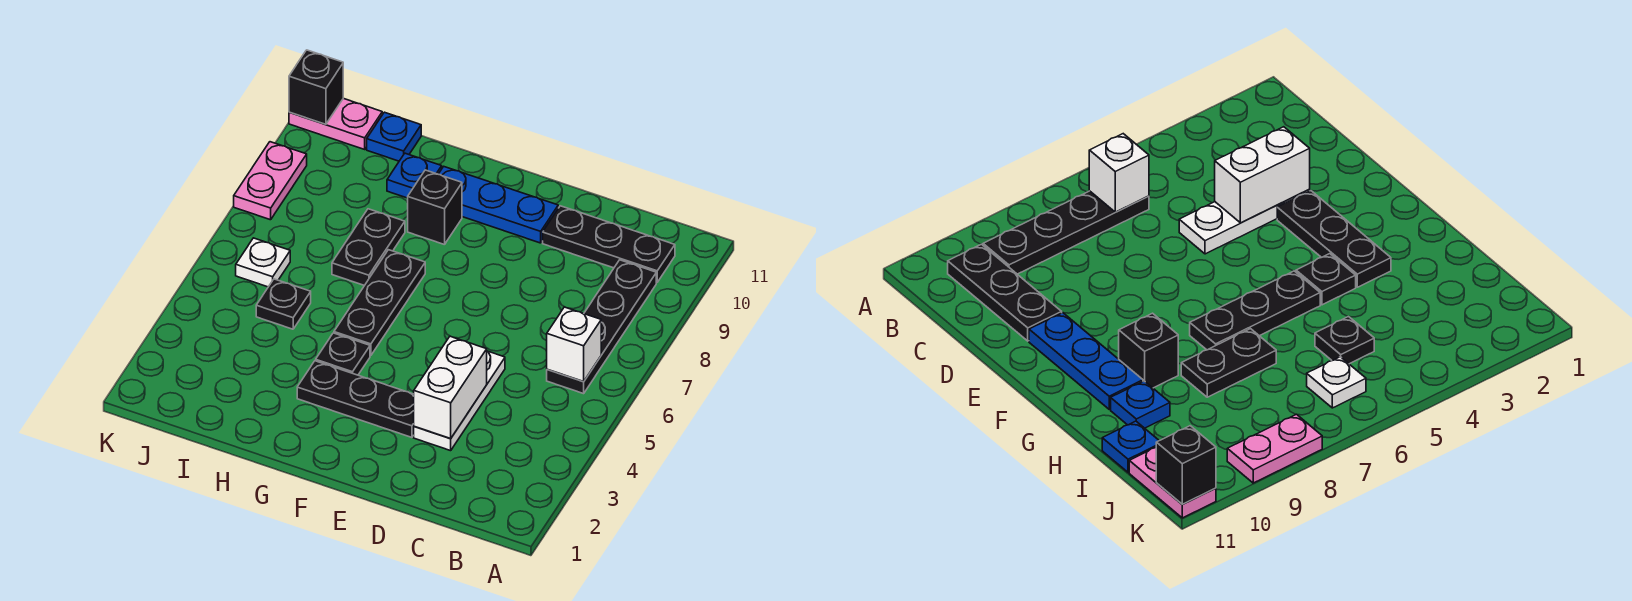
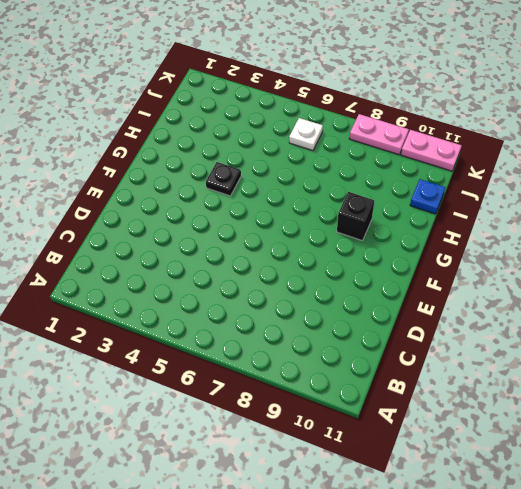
pink plate K10:K11 level 1 -> pink plate J11:K11 level 1
none -> black plate B6:B9 level 1
none -> black plate B10:D10 level 1
none -> white plate D3:D5 level 1

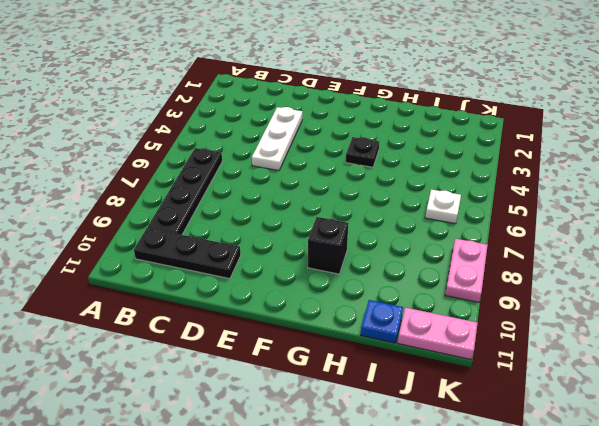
none -> black plate E3:G3 level 1
none -> blue plate E10:G10 level 1
none -> black plate G5:G7 level 1

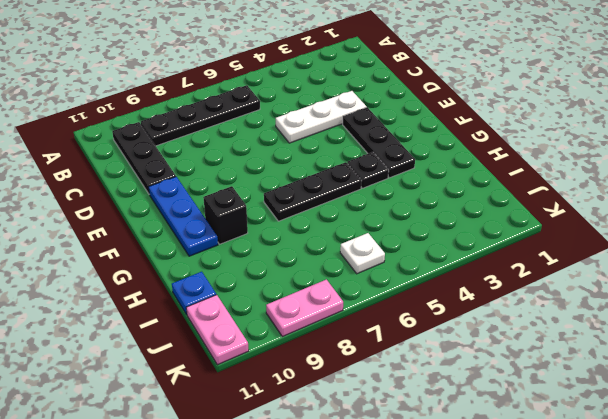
none -> black plate H7:H8 level 1
none -> blue plate H10 level 1
none -> black plate I5 level 1

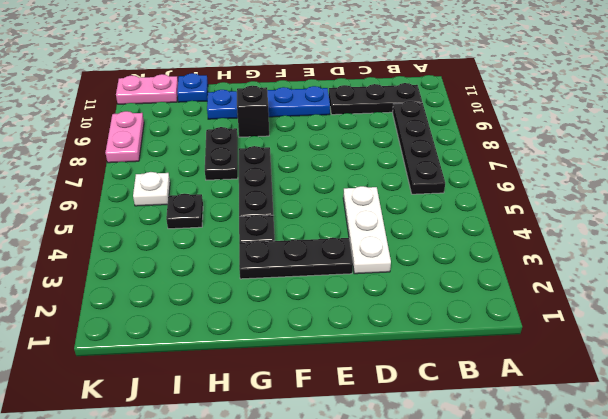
none -> white brick B6 level 2
none -> white brick D3:D4 level 2
none -> black brick K11 level 2

